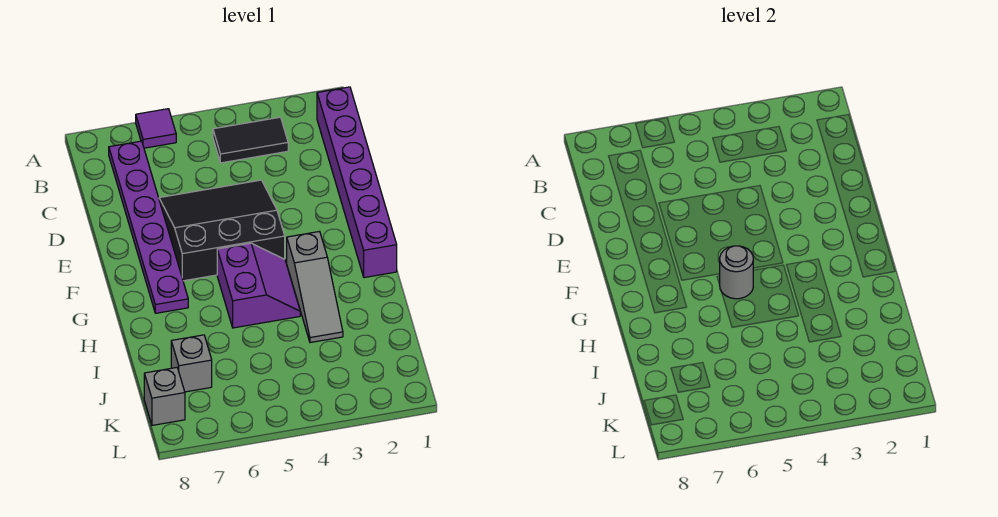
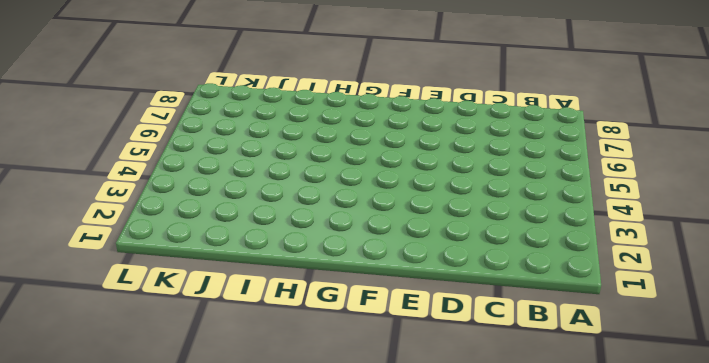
none -> purple tile A6 level 1
none -> purple brick B1:G1 level 1

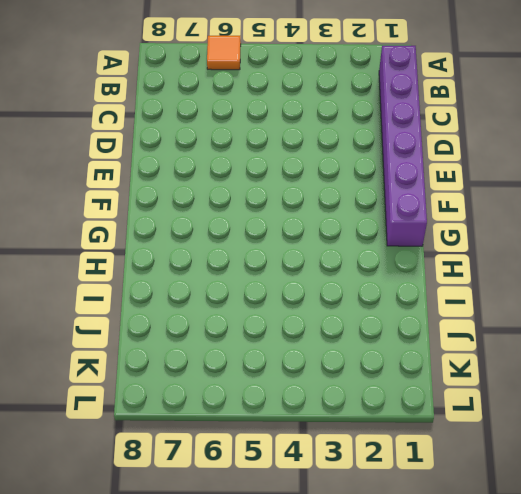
orange tile A6 level 1 -> purple tile A6 level 1
none -> black tile B3:B4 level 1
none -> purple plate B7:G7 level 1

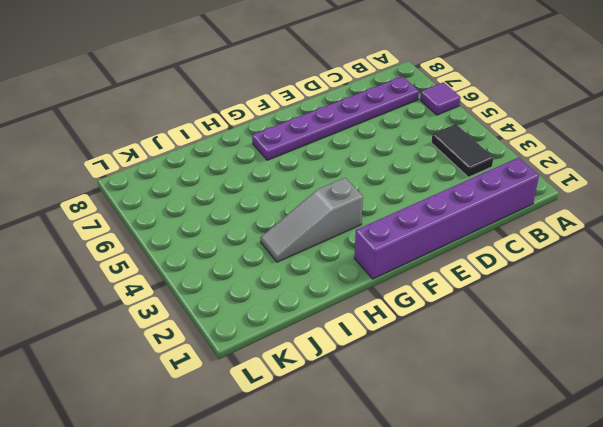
none -> black slope D4:F6 level 1 top F
none -> purple slope G4:H5 level 1 top 5

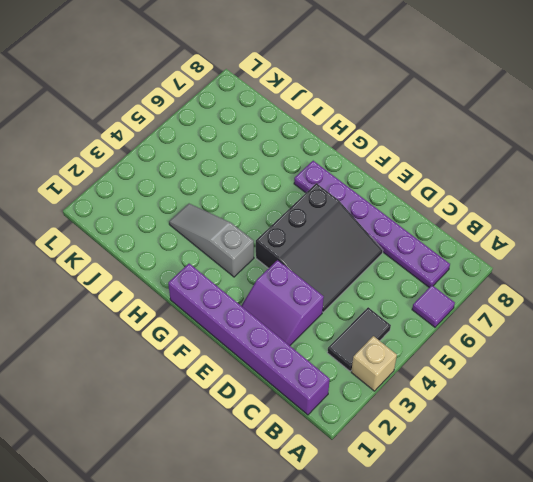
tan brick A3 level 1 -> none
purple slope D2:E3 level 1 top 3 -> purple slope G4:H5 level 1 top 5
none -> grey brick J7 level 1
none -> grey brick K8 level 1

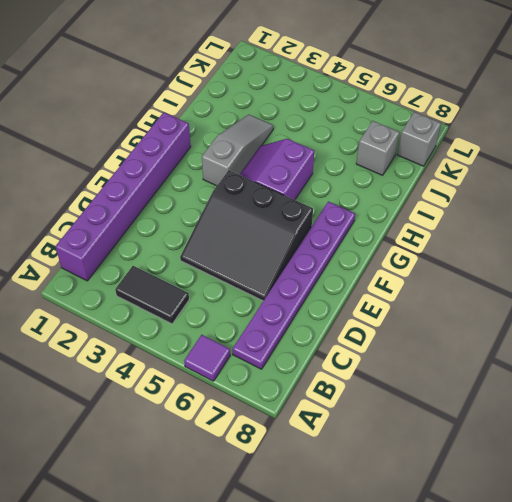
none -> grey round brick G5 level 2

